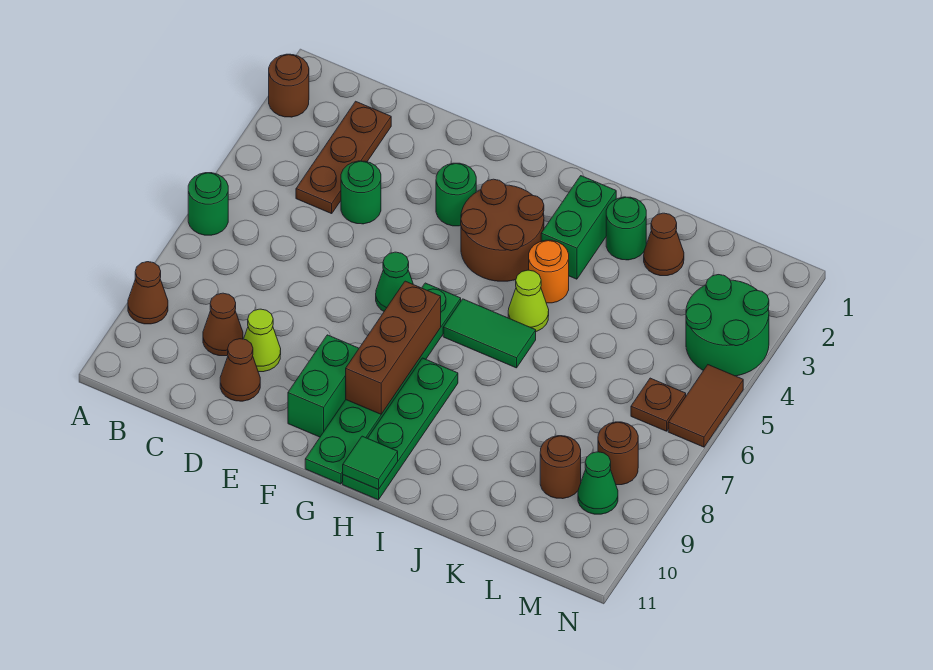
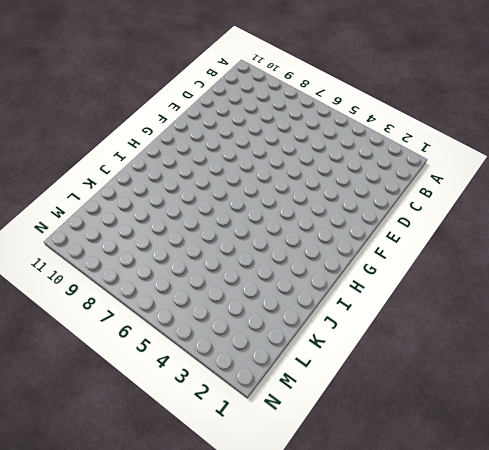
none -> brown round brick A2 level 1
none -> green round brick A6 level 1
none -> brown cone A9 level 1

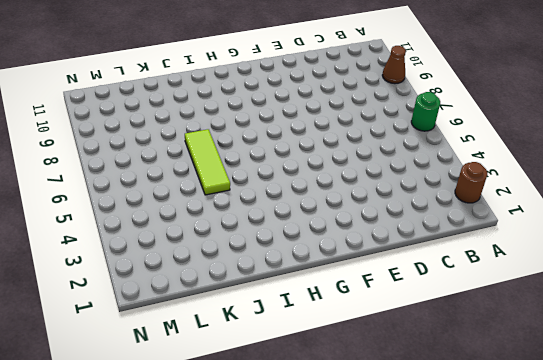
lime tile J5:J7 level 1 -> none
none -> brown plate C2:C4 level 1
none -> brown cone C9 level 1
none -> green round brick D4 level 1

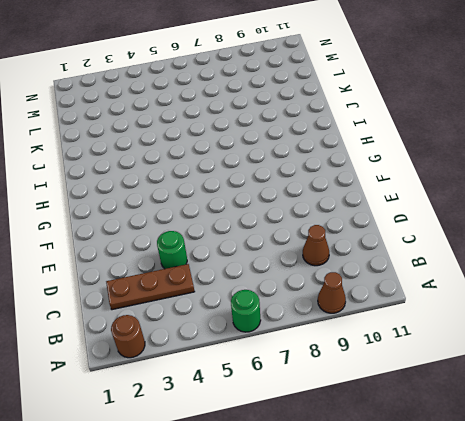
none -> lime cone D9 level 1
none -> brown cone D10 level 1
none -> green round brick F3 level 1

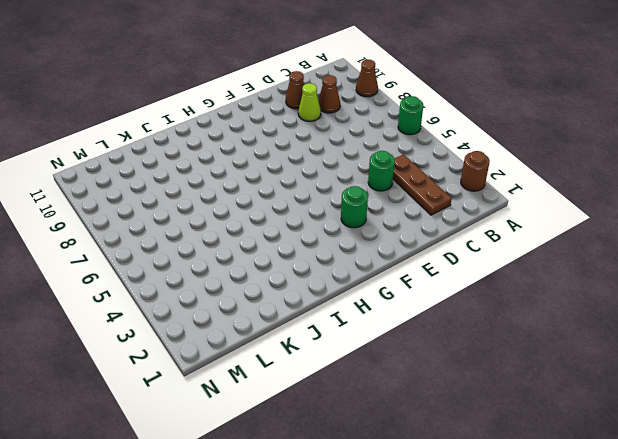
none -> green cone F6 level 1
none -> green brick F9:F10 level 1
none -> brown round brick G3:H4 level 1

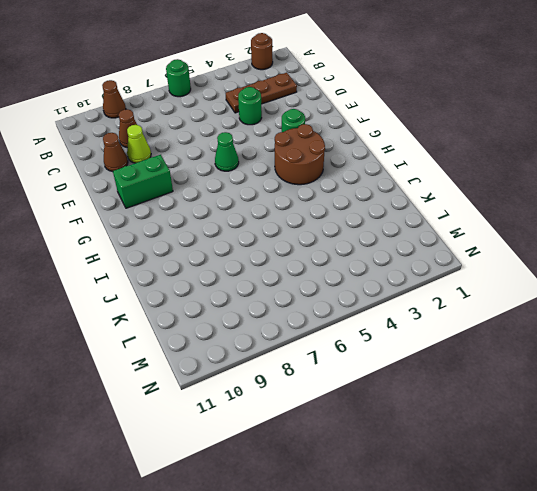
none -> green plate G6:G11 level 1
none -> green tile H6:I6 level 1
none -> green plate H8:H11 level 1

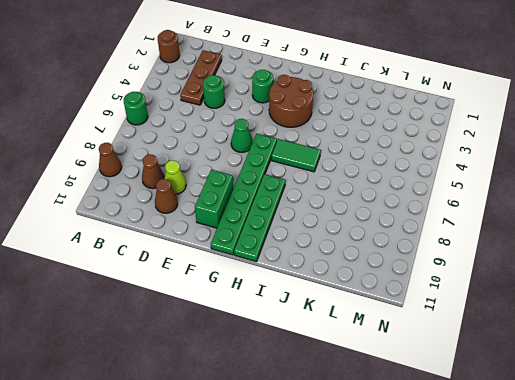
none -> green brick I2:I3 level 1
none -> orange round brick I4 level 1
none -> lime cone I5 level 1

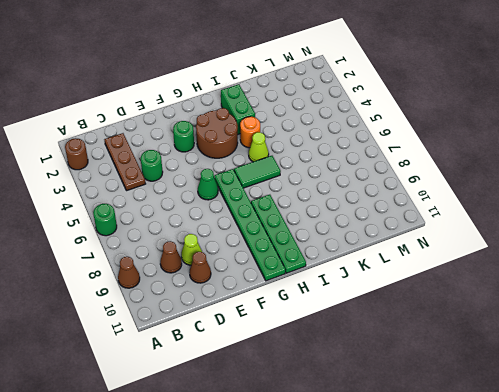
none -> green brick F9:F10 level 1
none -> green round brick J2 level 1
none -> brown cone K2 level 1

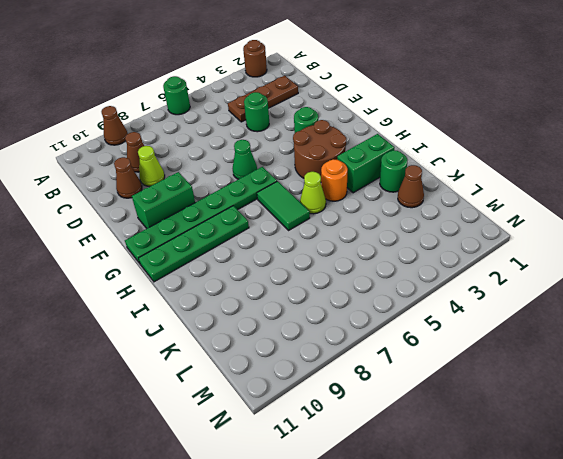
none -> brown round brick L9 level 1
none -> green round brick M3:N4 level 1
none -> brown plate M6 level 1

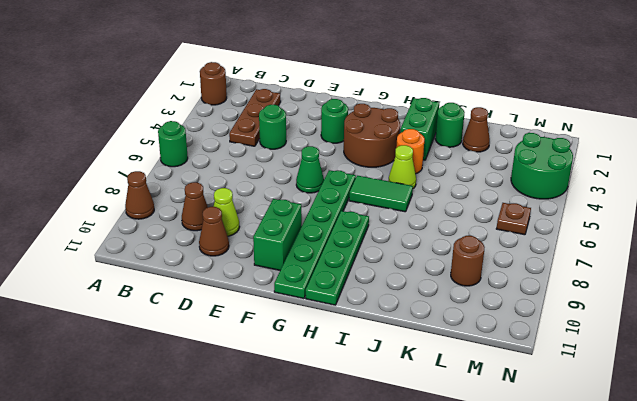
none -> brown round brick M8 level 1
none -> green cone M9 level 1
none -> brown tile N5:N6 level 1

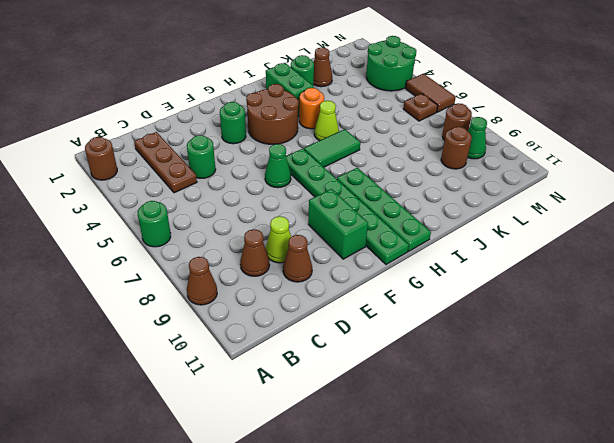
none -> brown brick G7:G9 level 2
none -> green tile H11 level 2

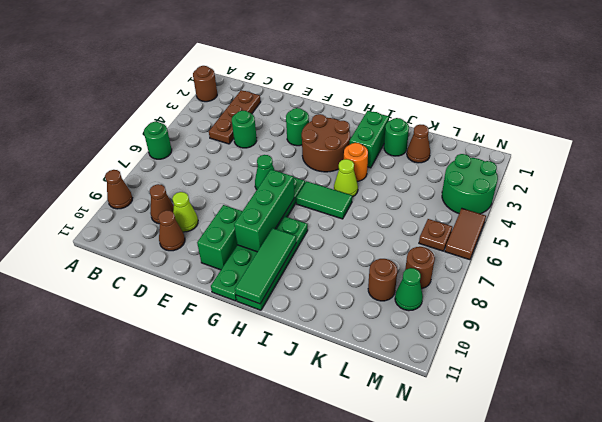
green brick G7:G9 level 2 -> brown brick G7:G9 level 2
green tile H9:H11 level 2 -> green tile H11 level 2

